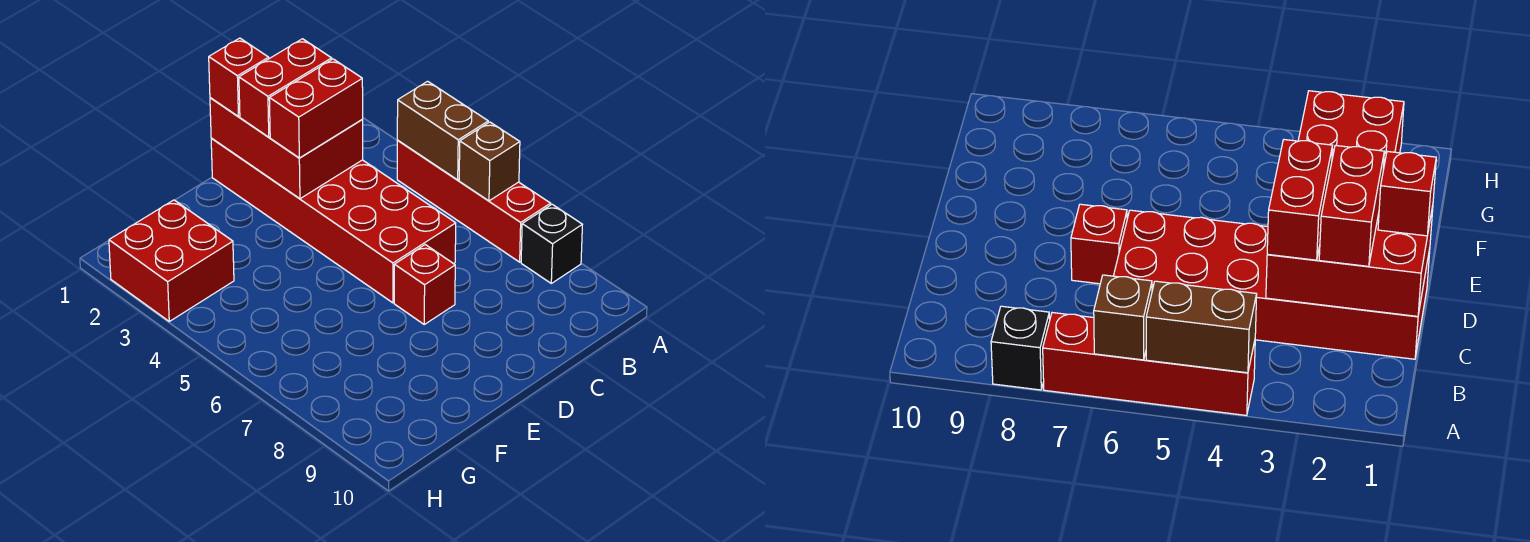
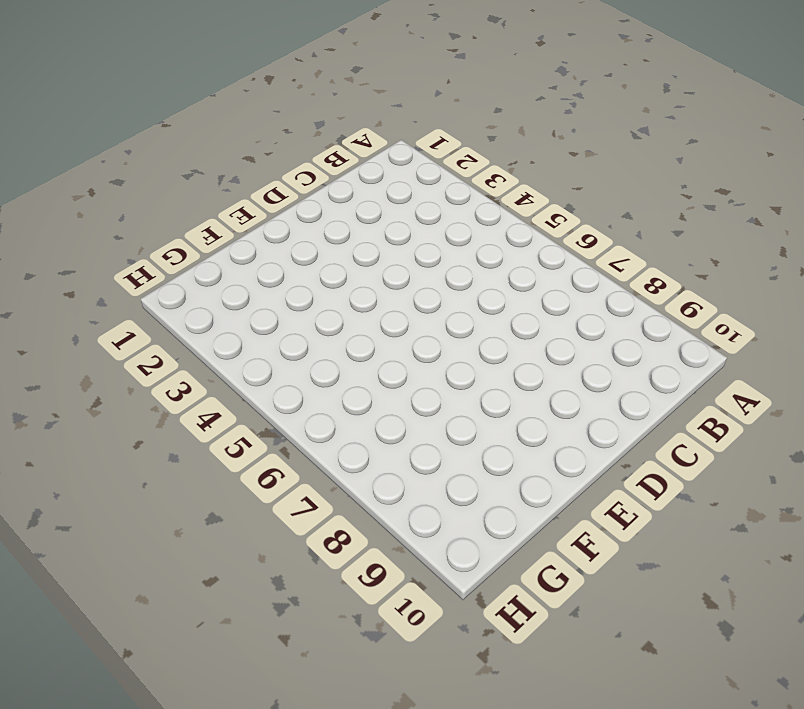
none -> red brick A4:A7 level 1
none -> black brick A8 level 1

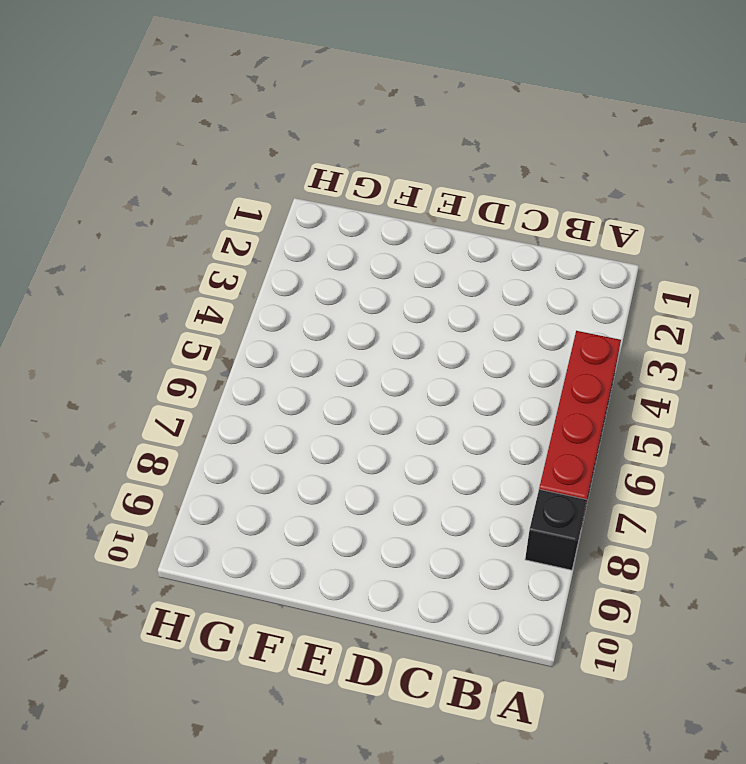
none -> red brick C1:D6 level 1
none -> red brick D7 level 1

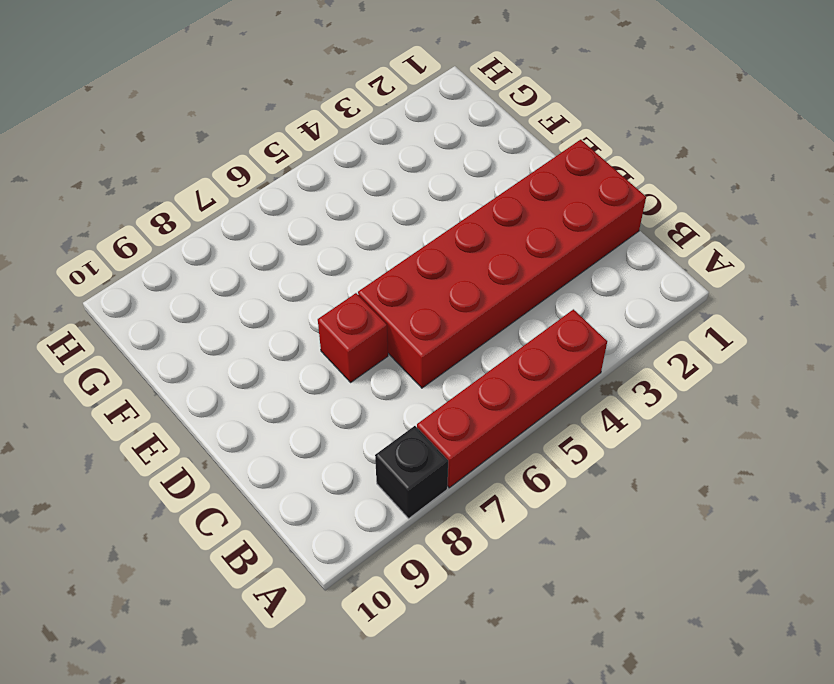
none -> red brick G2:H3 level 1
none -> brown brick A4:A5 level 2

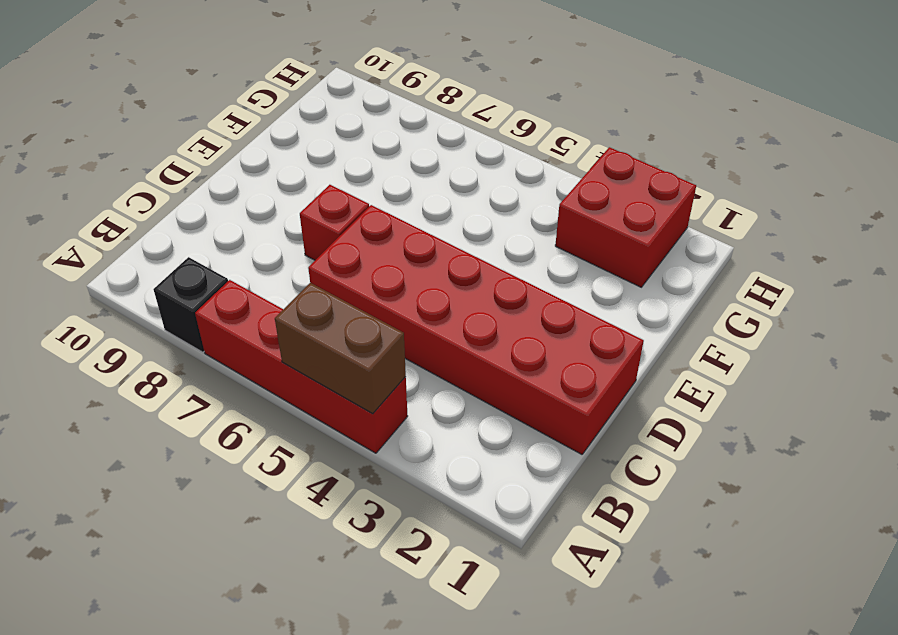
none -> brown brick A6 level 2
none -> red brick C1:D3 level 2

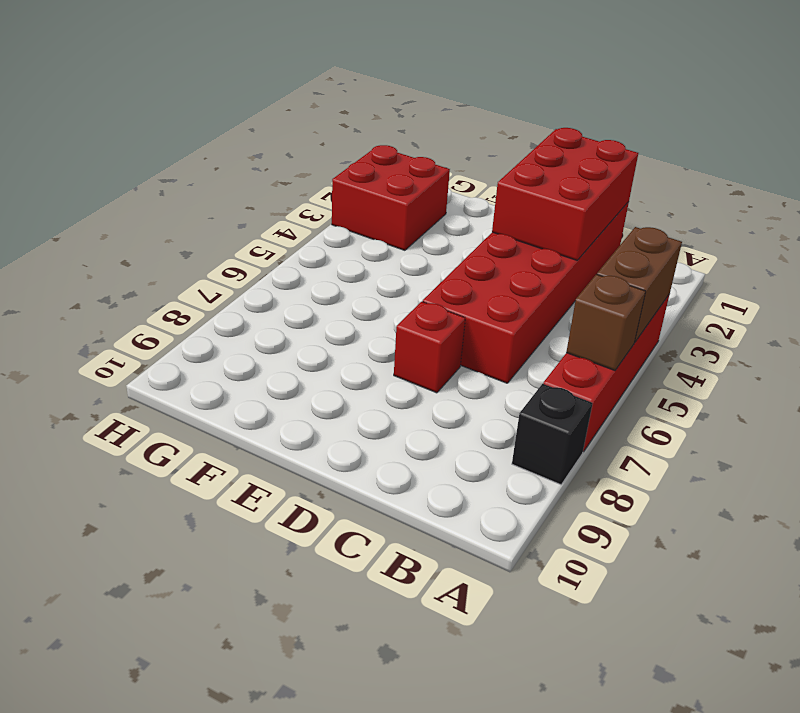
none -> red brick C2:D2 level 3
none -> red brick C3:D3 level 3

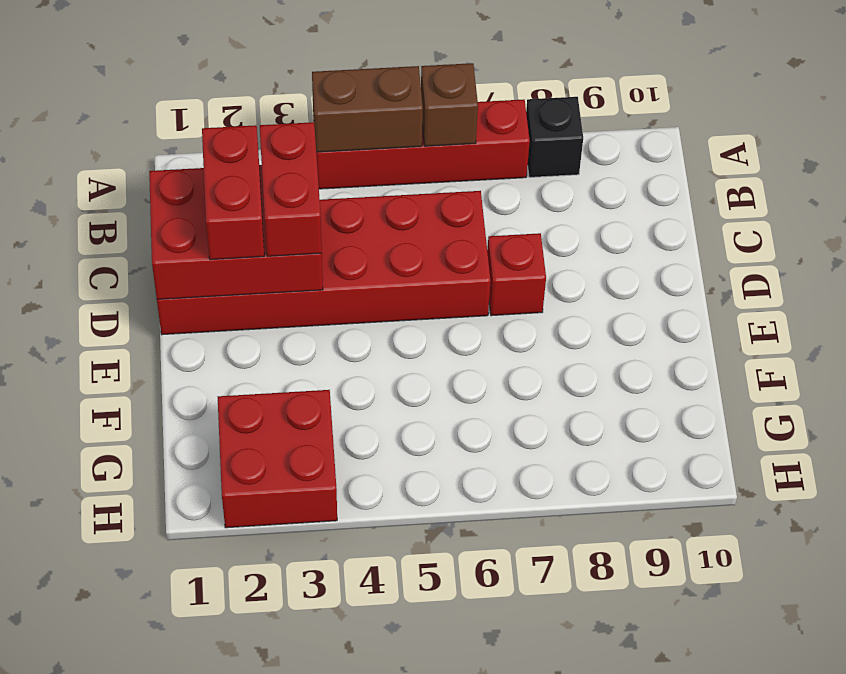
none -> red brick D1 level 3

